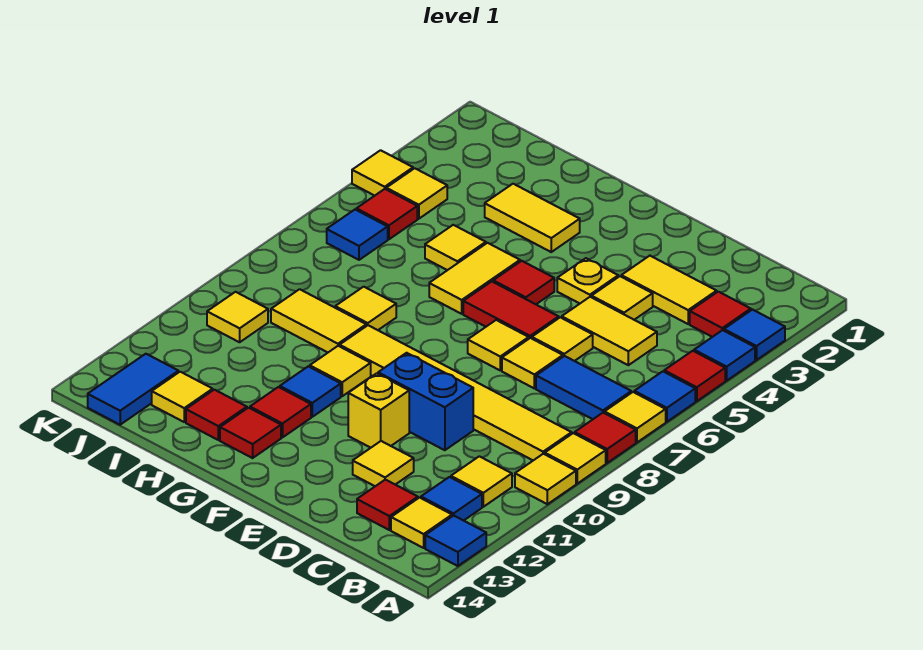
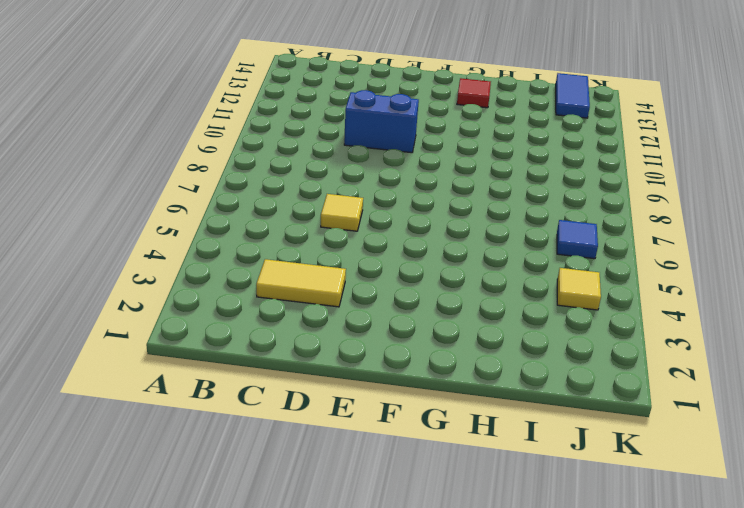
none -> blue tile A3 level 1
none -> blue tile A4 level 1
none -> red tile A5 level 1
none -> blue tile A6 level 1

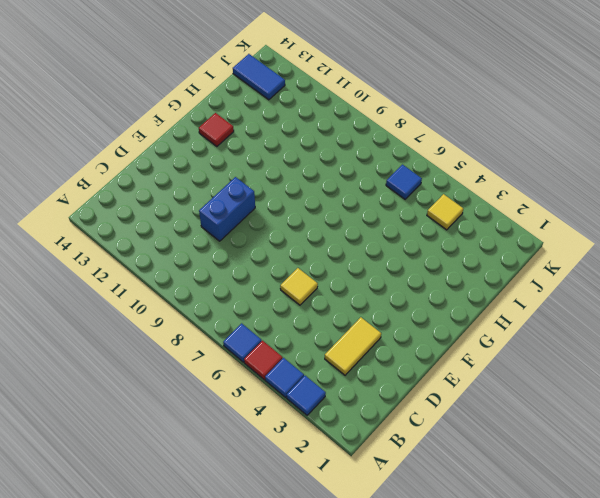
none -> yellow tile A7 level 1
none -> red tile A8 level 1
none -> yellow tile A9 level 1
none -> yellow tile A10 level 1

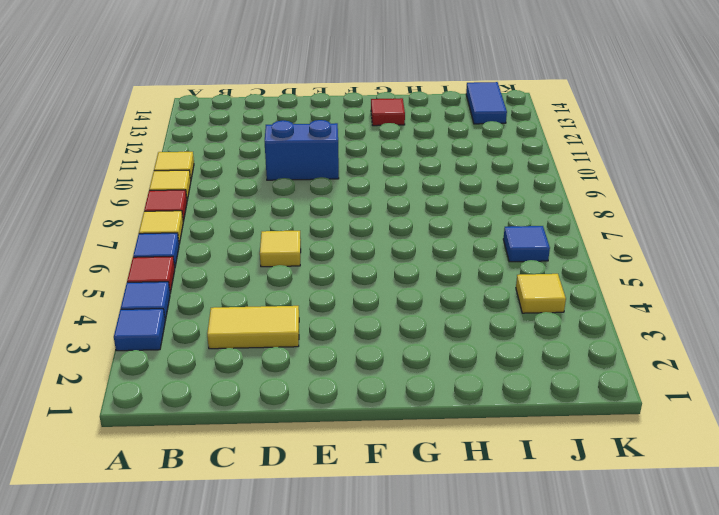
none -> blue tile A13 level 1
none -> red tile B3 level 1
none -> blue tile B7:C7 level 1
none -> yellow tile B9:G9 level 1

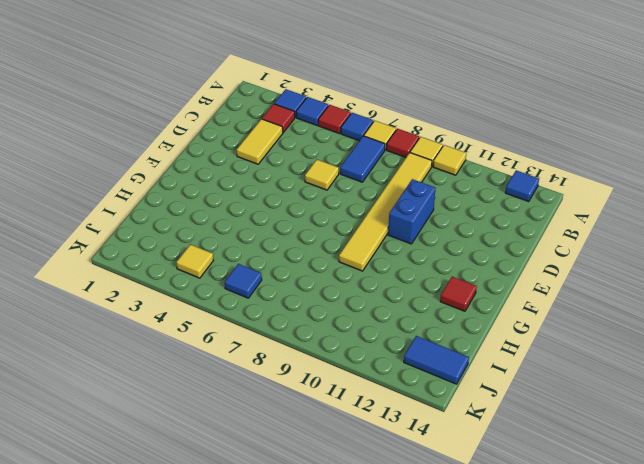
none -> yellow tile B11 level 1
none -> blue tile B12 level 1
none -> yellow tile B13 level 1
none -> yellow tile C5:D5 level 1

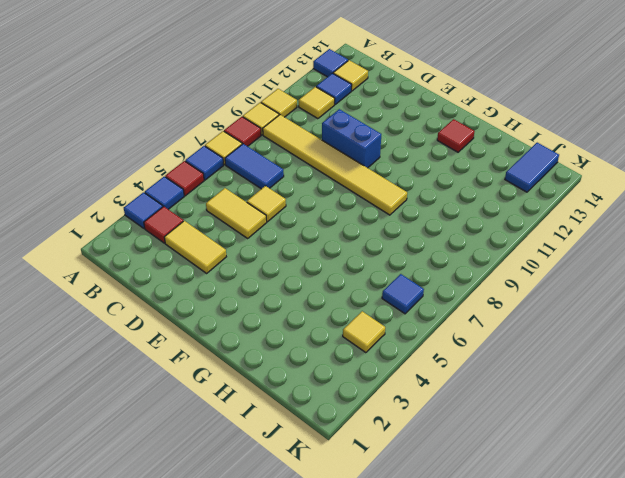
none -> red tile C13 level 1
none -> yellow tile D4 level 1
none -> yellow tile D7 level 1
none -> yellow tile D12 level 1

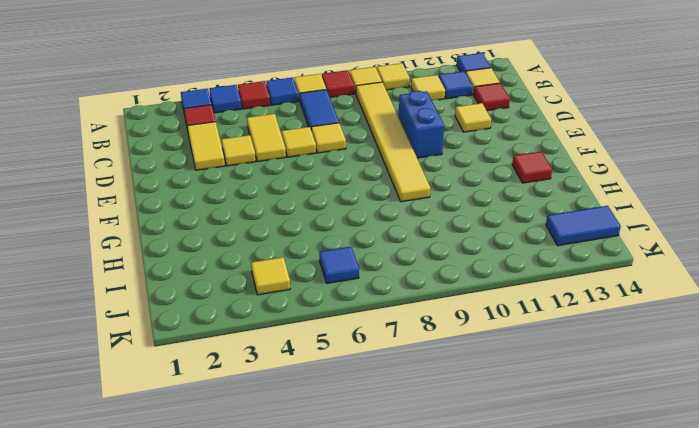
none -> yellow plate E4 level 1
none -> red tile E6:F6 level 1
none -> yellow tile E7 level 1
none -> yellow brick E11 level 1

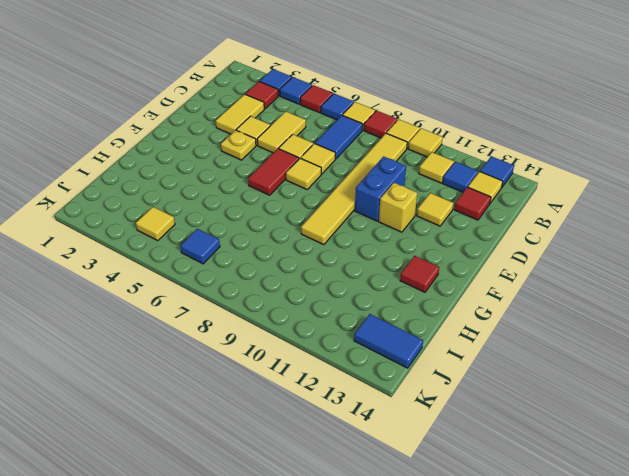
none -> red tile F5 level 1
none -> yellow tile G3:H3 level 1
none -> yellow tile G5:G6 level 1
none -> yellow tile G10 level 1

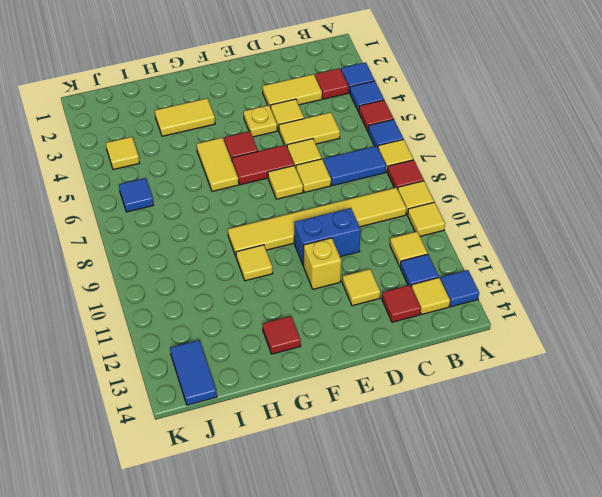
none -> blue tile G11 level 1
none -> red tile G12 level 1
none -> yellow tile H5 level 1
none -> yellow tile H8 level 1

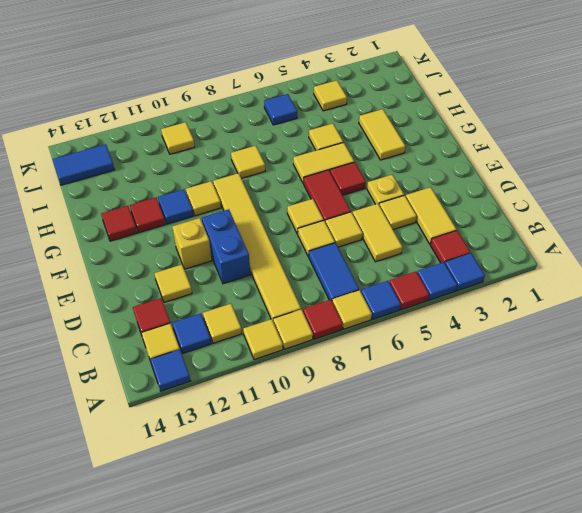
none -> yellow tile H9:I9 level 1
none -> red tile H13 level 1
none -> yellow tile I13 level 1
none -> red tile J5 level 1

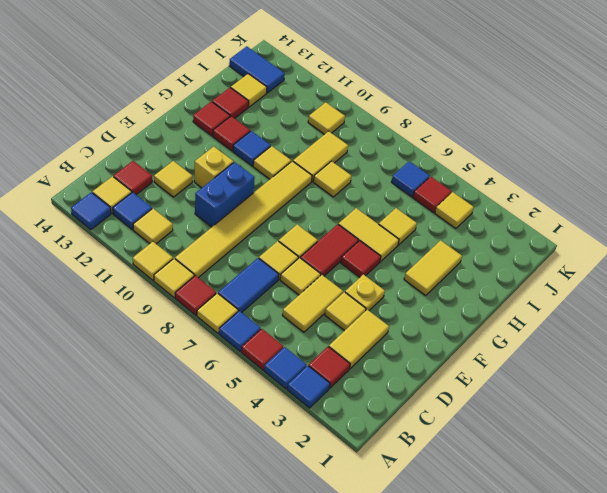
none -> yellow tile K4 level 1

